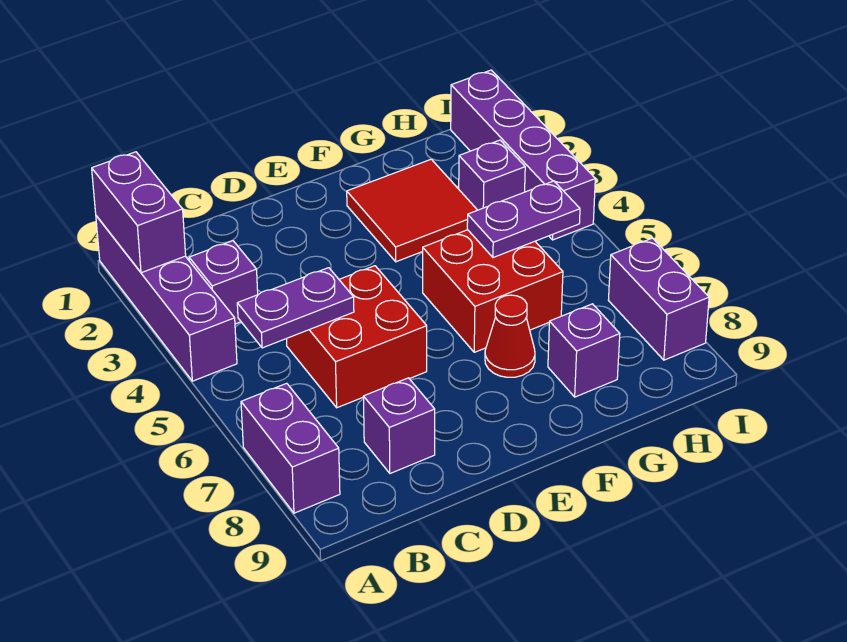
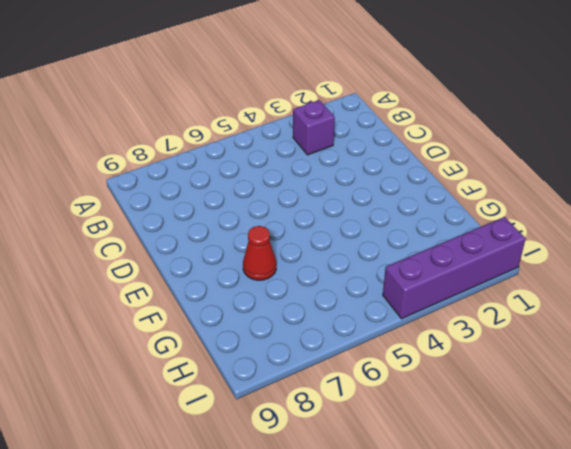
none -> purple brick A1:A4 level 1
none -> purple brick A7:A8 level 1
none -> red brick C5:D6 level 1

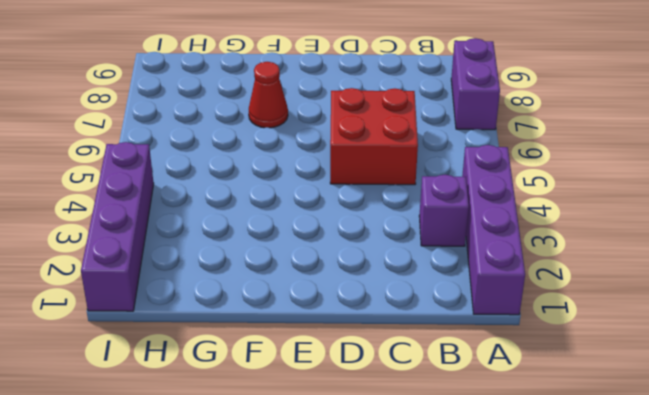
none -> purple brick C8 level 1
none -> red tile F2:G3 level 1
none -> red brick F5:G6 level 1

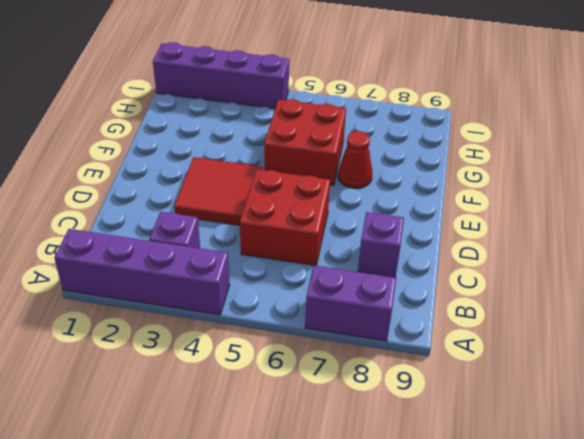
red tile D3:E4 level 1 -> red tile F2:G3 level 1
none -> purple brick G8 level 1
none -> purple brick H3 level 1
none -> purple brick I7:I8 level 1

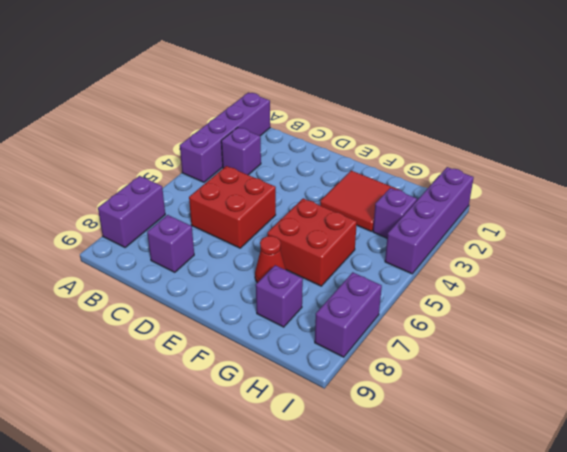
none -> purple brick A1:A2 level 2
none -> purple plate B5:C5 level 2
none -> purple plate G5:H5 level 2

